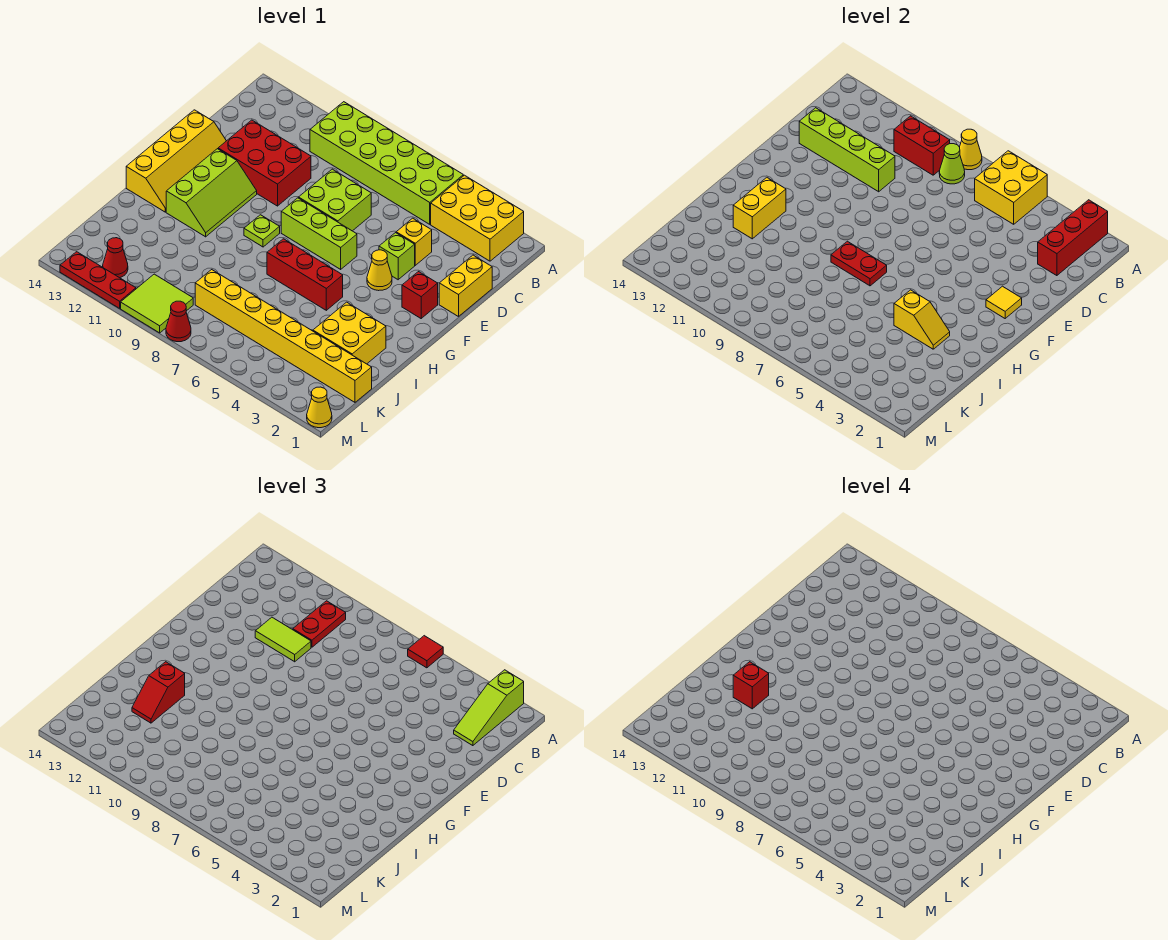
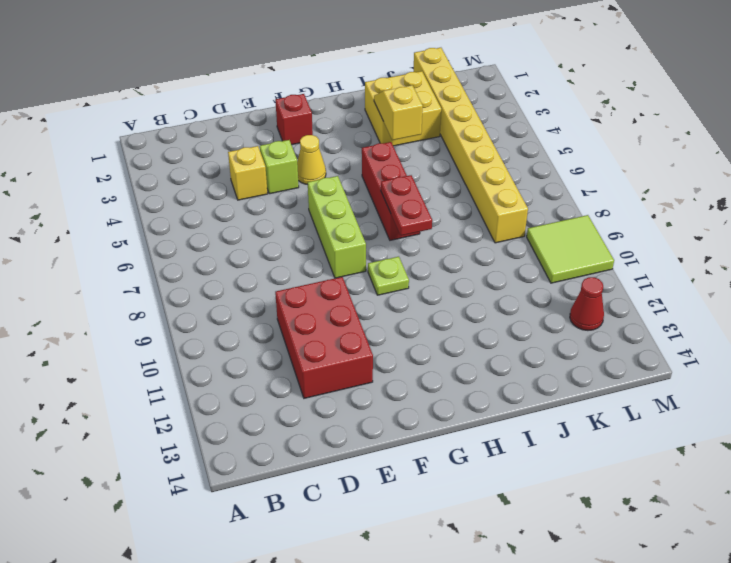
none -> yellow brick A2:B4 level 1
none -> lime brick A5:B10 level 1
none -> yellow brick D1:E1 level 1
none -> lime brick D7:E8 level 1

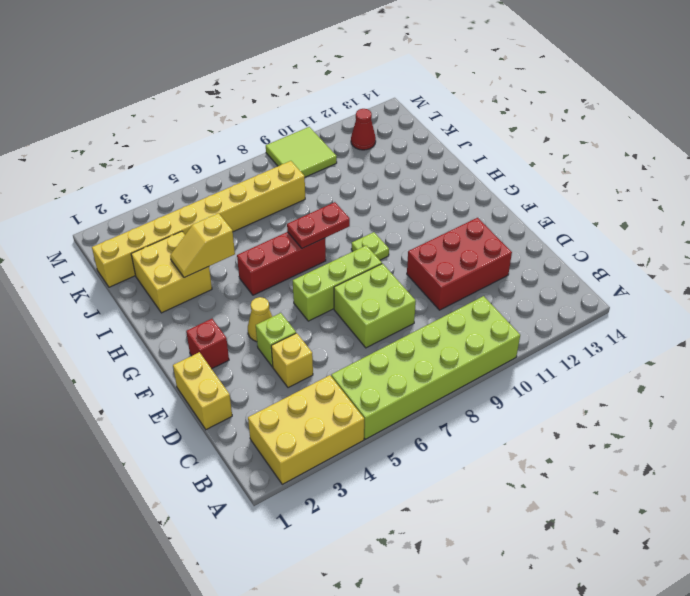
none -> yellow slope E13:H14 level 1 top 14
none -> lime slope F11:H12 level 1 top 12
none -> yellow cone M1 level 1
none -> red cone M8 level 1

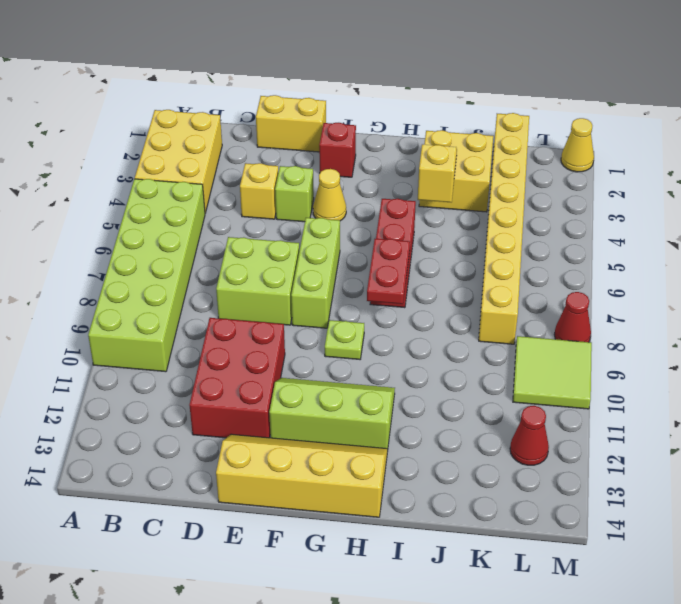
none -> red plate M11:M13 level 1
none -> red brick A2:C2 level 2
none -> yellow brick A5:B6 level 2
none -> yellow cone A8 level 2

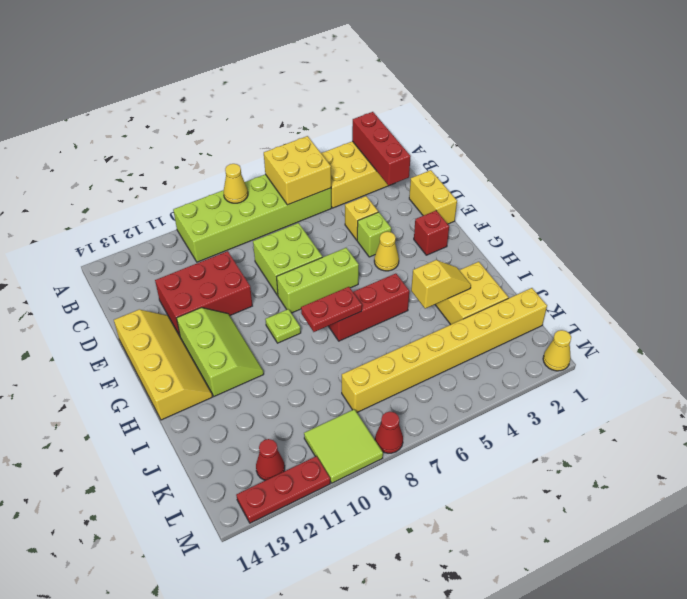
none -> lime cone B8 level 2
none -> red brick B9:B10 level 2
none -> lime brick D10:D13 level 2
none -> yellow tile F2 level 2

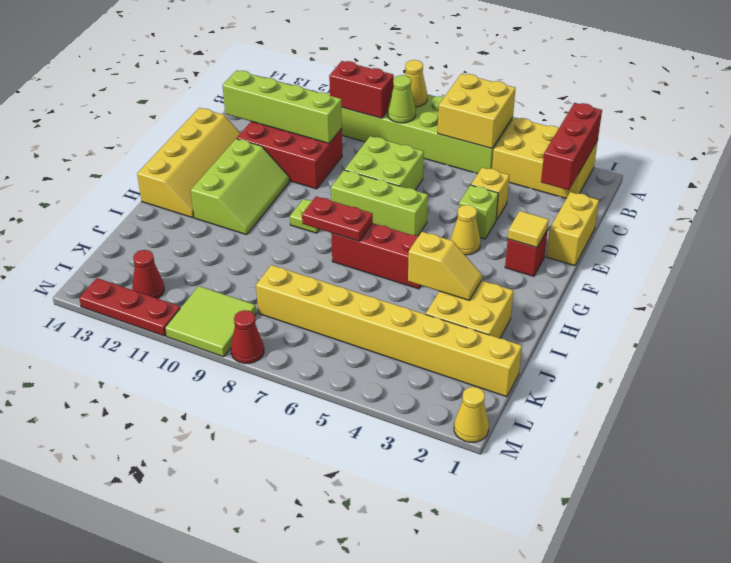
none -> yellow brick H12:I12 level 2
none -> lime slope A2:C2 level 3 top A
none -> red tile A6 level 3
none -> red plate B10:C10 level 3

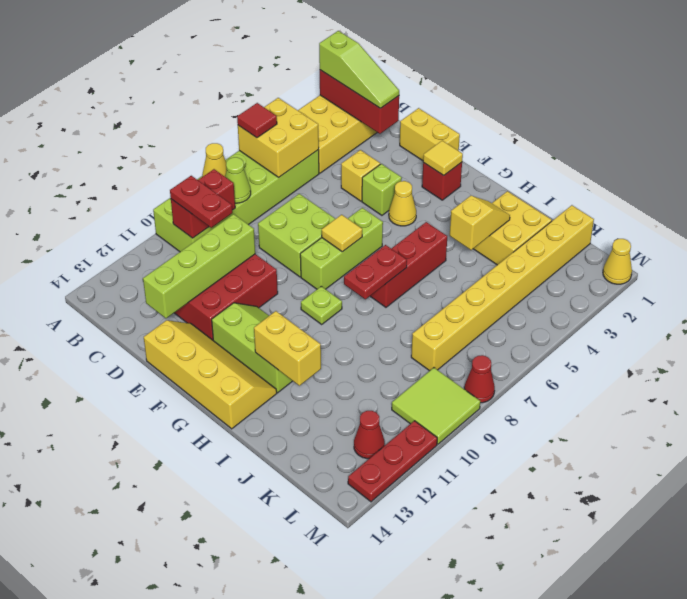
yellow tile F7 level 2 -> none
none -> lime tile D10:D11 level 3
none -> red slope I12:J12 level 3 top I
none -> red brick I12 level 4

